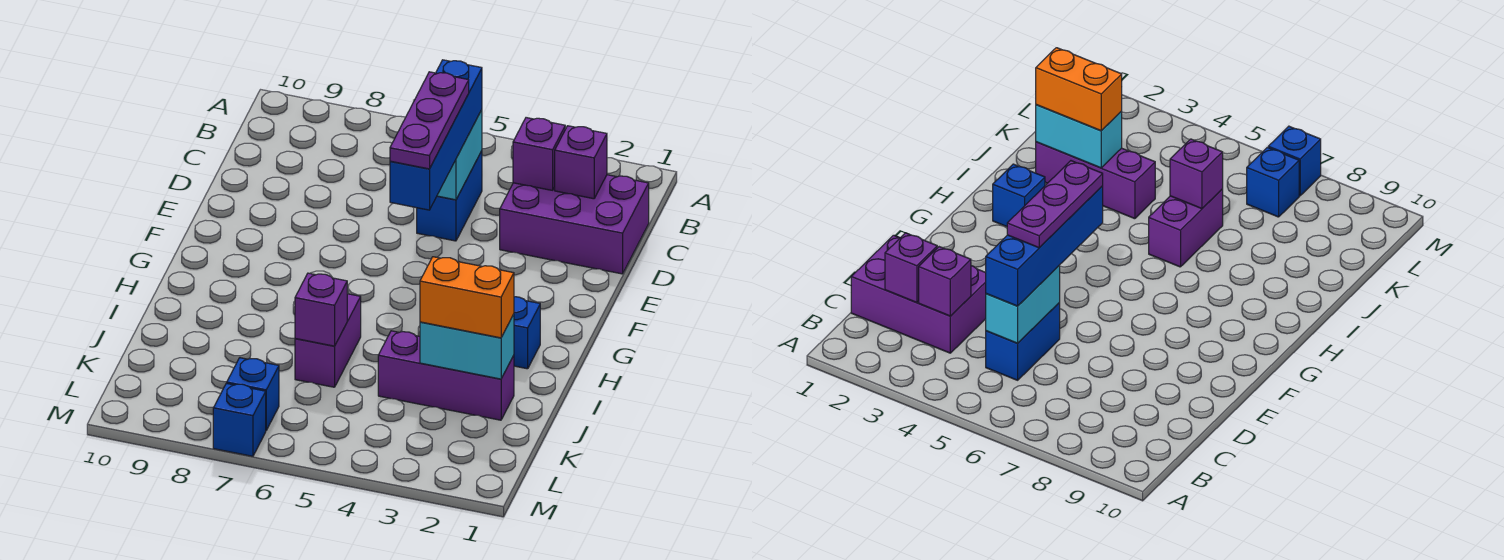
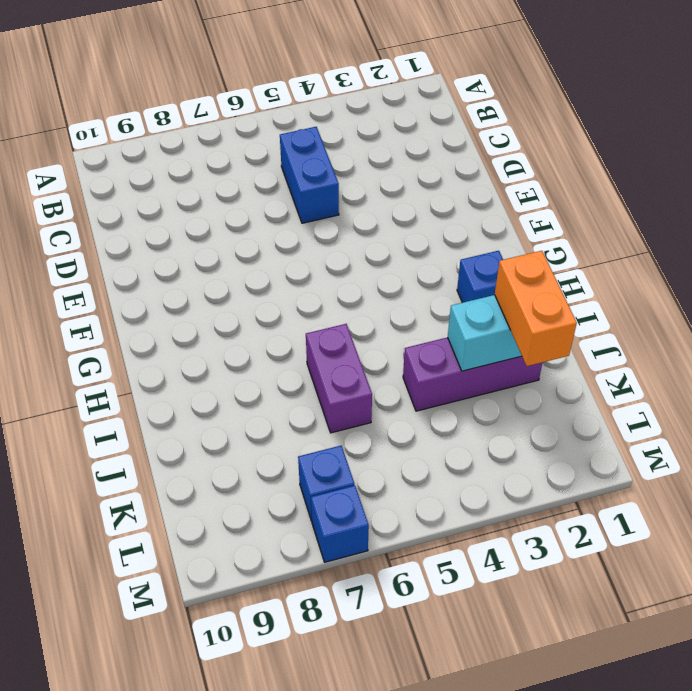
orange brick J2:K2 level 3 -> orange brick J2:J3 level 3
none -> purple brick C1:D3 level 1
none -> purple brick C2 level 2
none -> purple brick C3 level 2

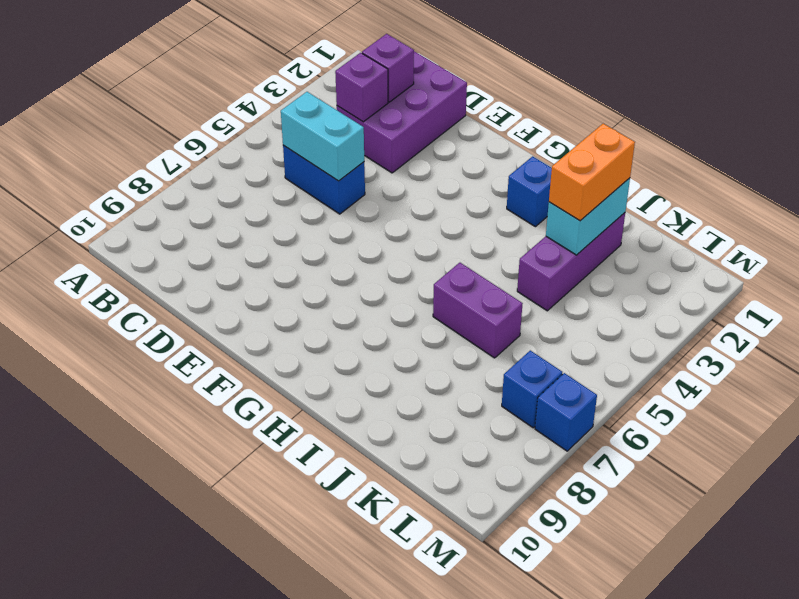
none -> purple brick J6 level 2
none -> blue brick C5:F5 level 3
none -> purple plate D5:F5 level 4

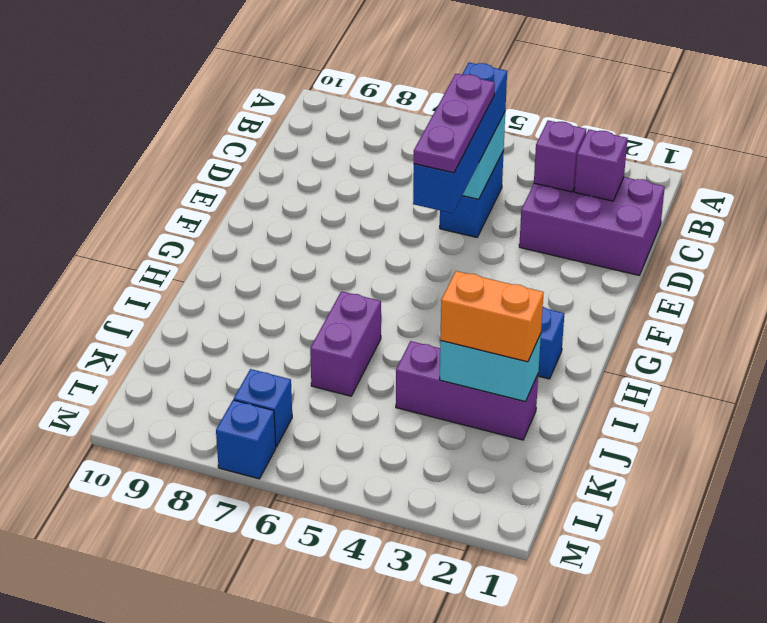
none -> purple brick J6 level 2

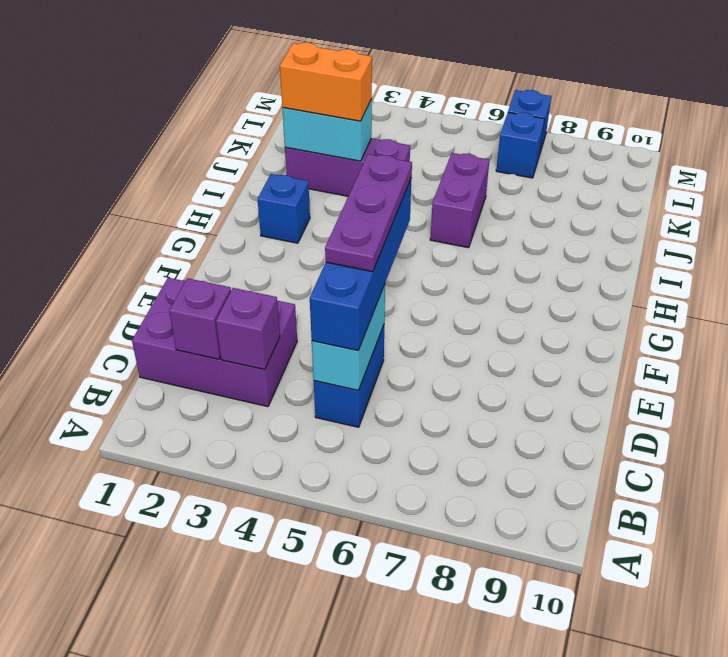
none -> purple brick J6 level 2

